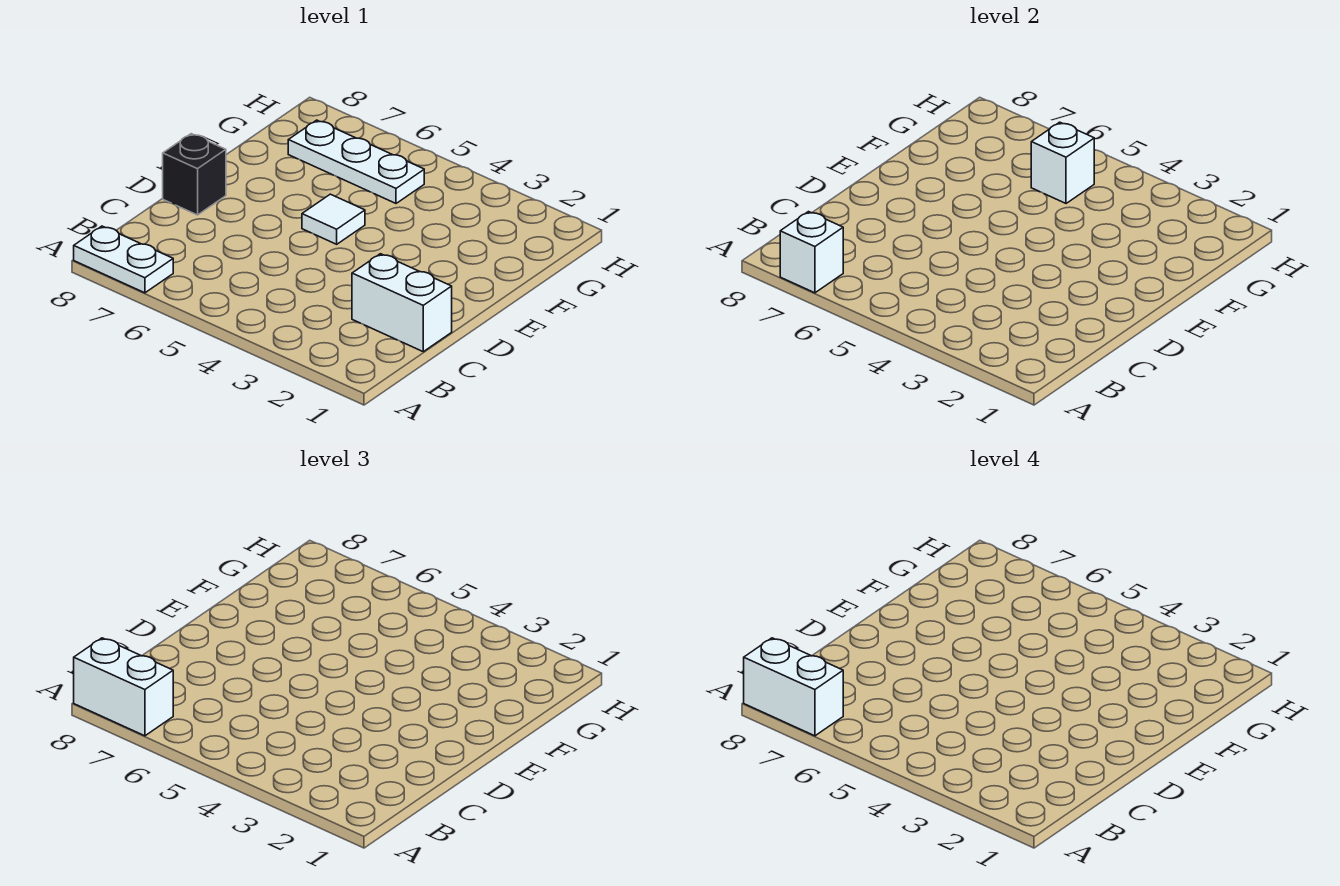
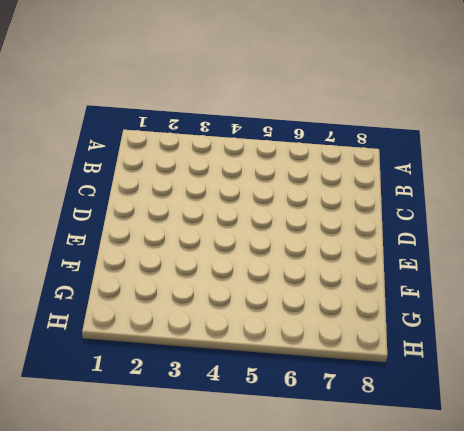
none -> white plate A7:A8 level 1
none -> white brick C1:C2 level 1

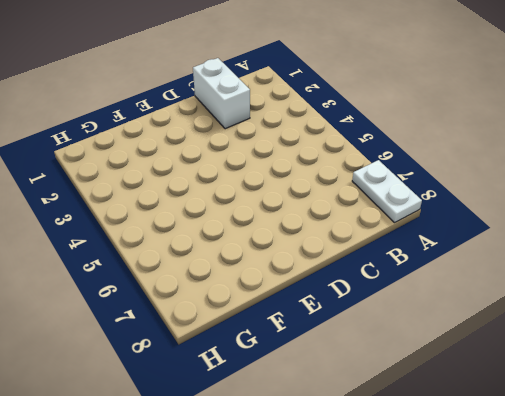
none -> black brick D8 level 1
none -> white tile E5 level 1

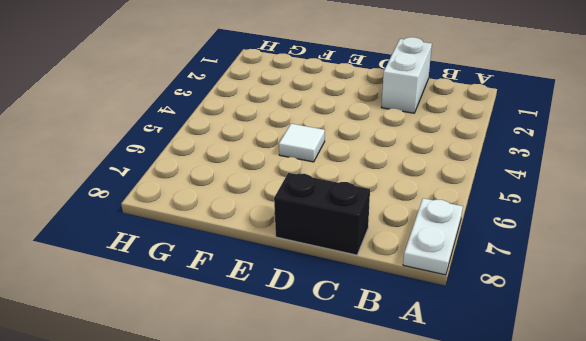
black brick C8:D8 level 1 -> black brick D8 level 1
none -> white plate G5:G7 level 1
none -> white brick A7 level 2

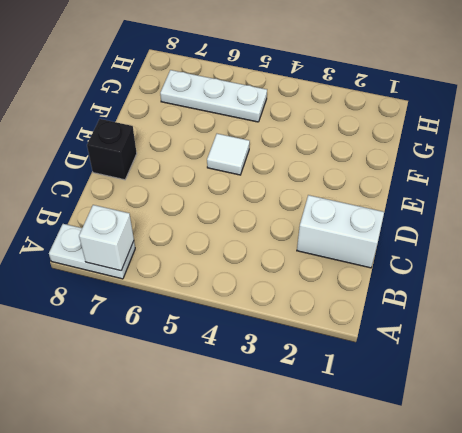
none -> white brick G5 level 2
none -> white brick A7:A8 level 3

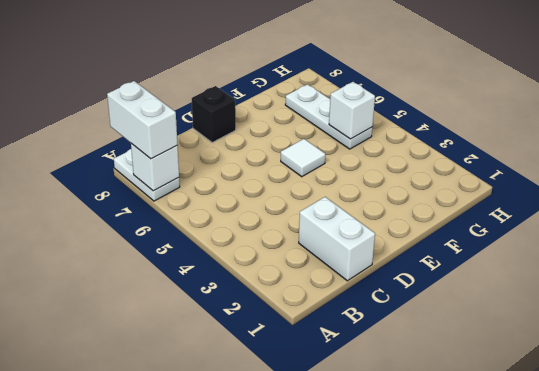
none -> white brick A7:A8 level 4

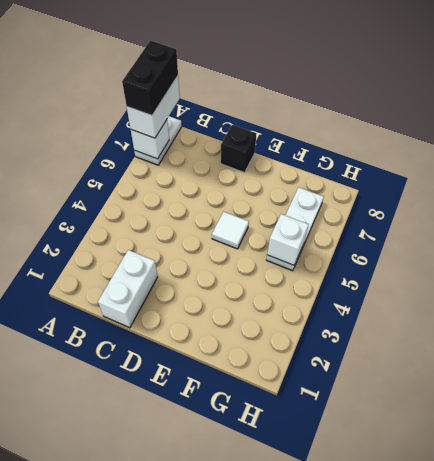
black brick A7:A8 level 4 -> white brick A7:A8 level 4

